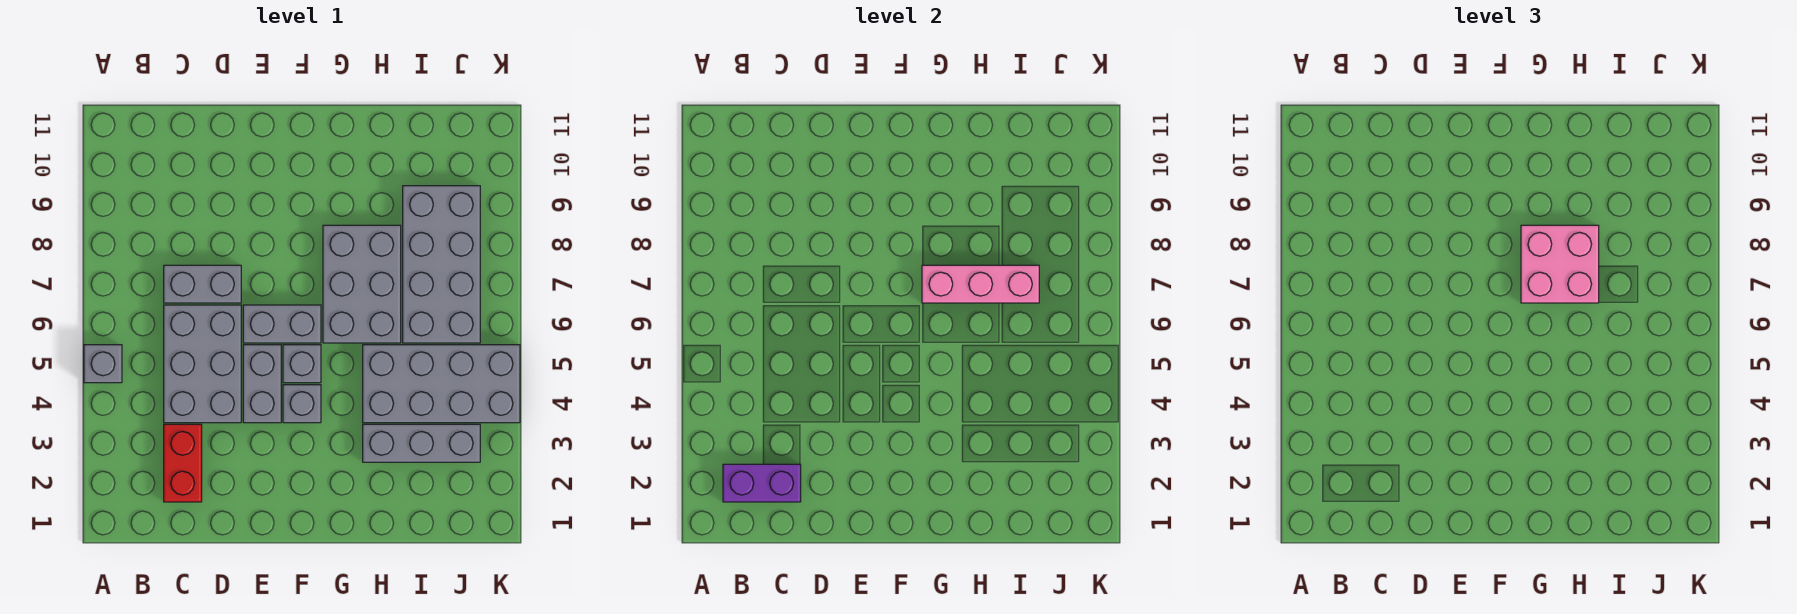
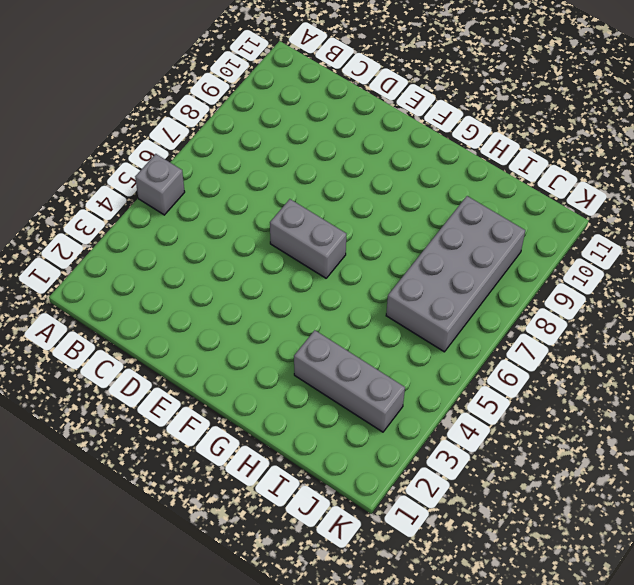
none -> red brick C2:C3 level 1
none -> grey brick C4:D6 level 1
none -> grey brick C7:D7 level 1

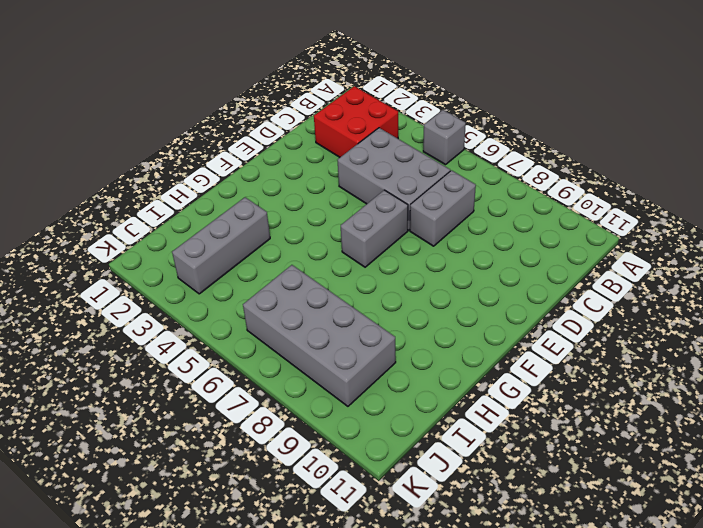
red brick B2:C3 level 1 -> red brick C2:C3 level 1
none -> grey brick E4:E5 level 1
none -> grey brick F4 level 1
none -> grey brick F5 level 1

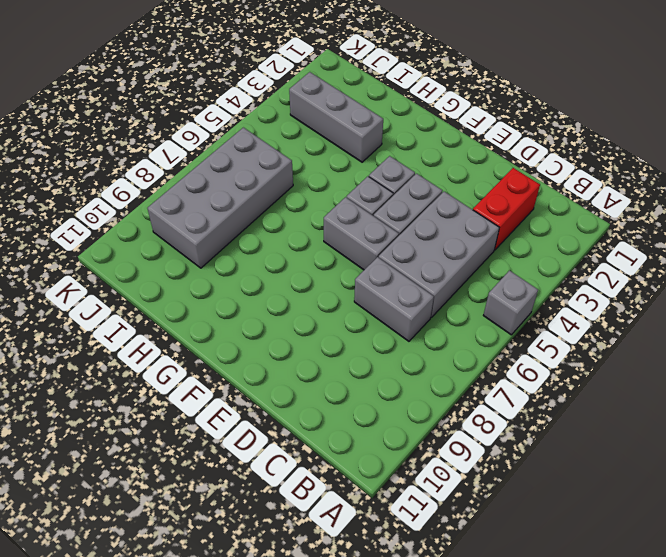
none -> grey brick G6:H8 level 1
none -> grey brick H4:K5 level 1
none -> purple brick B2:C2 level 2

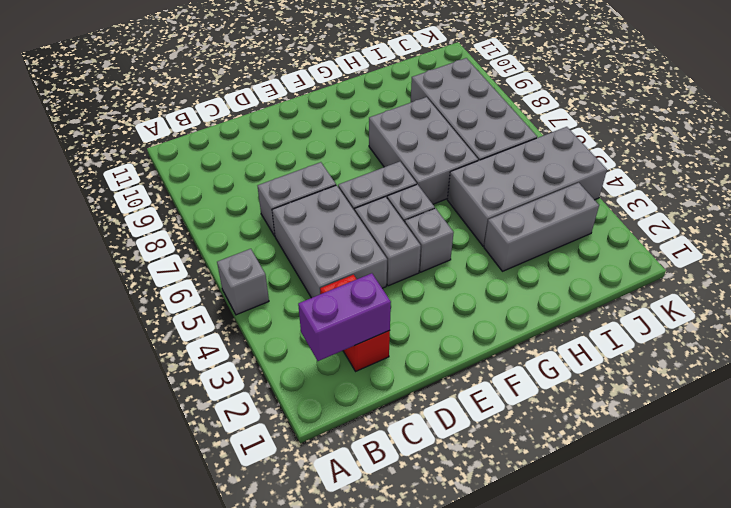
none -> pink brick G7:I7 level 2
none -> pink brick G7:H8 level 3

